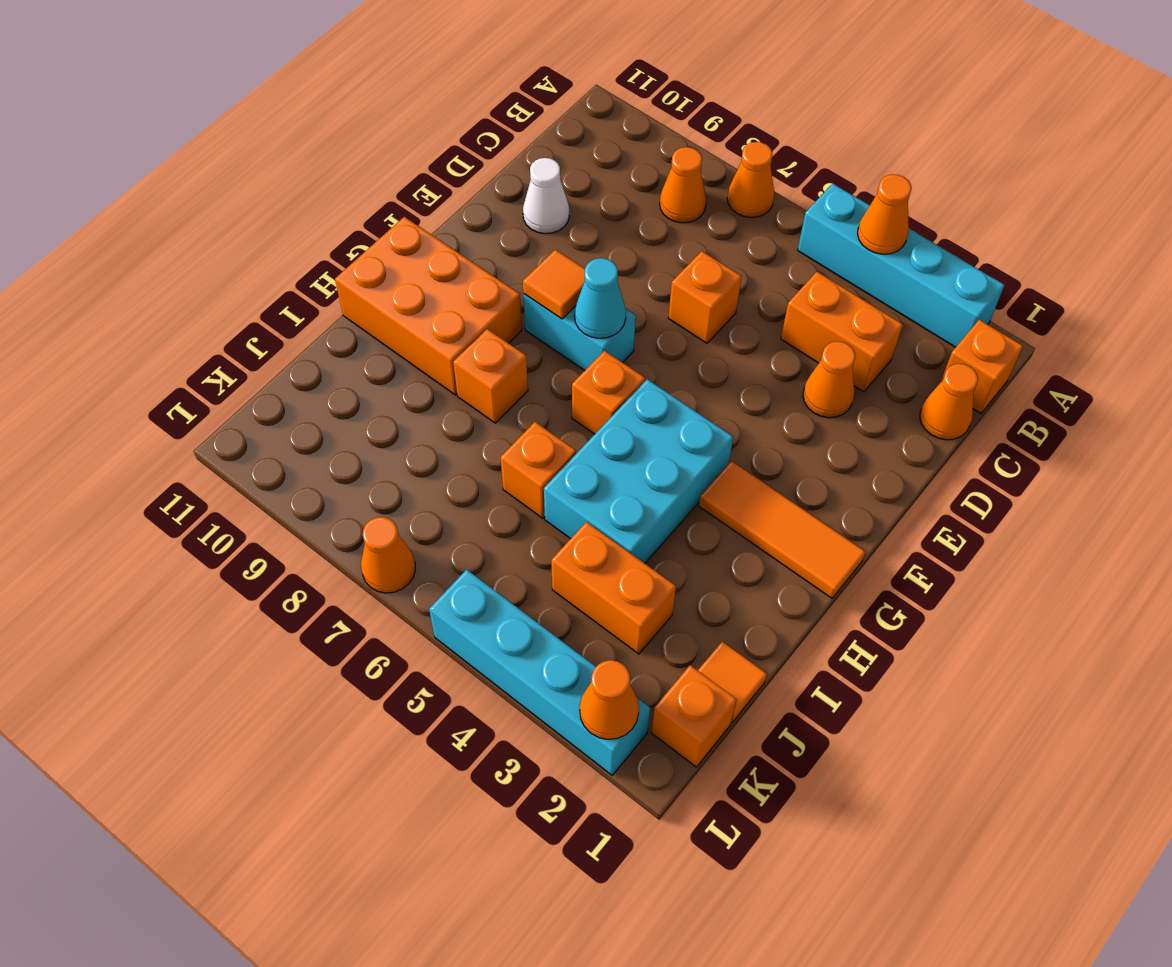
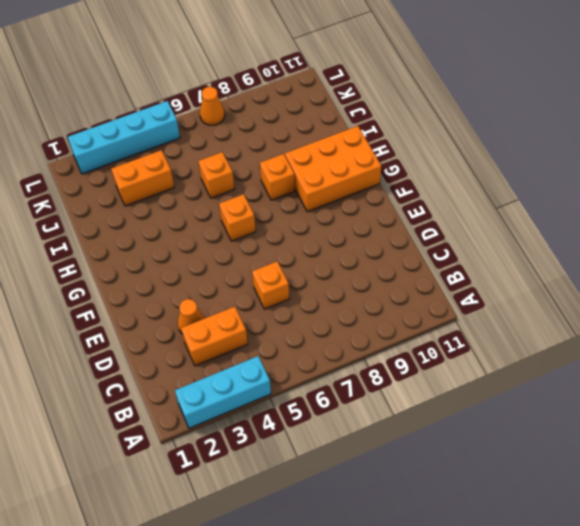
cyan brick A2:A4 level 1 -> cyan brick A2:A5 level 1
none -> orange cone A7 level 1
none -> orange brick B1 level 1
none -> orange cone B8 level 1

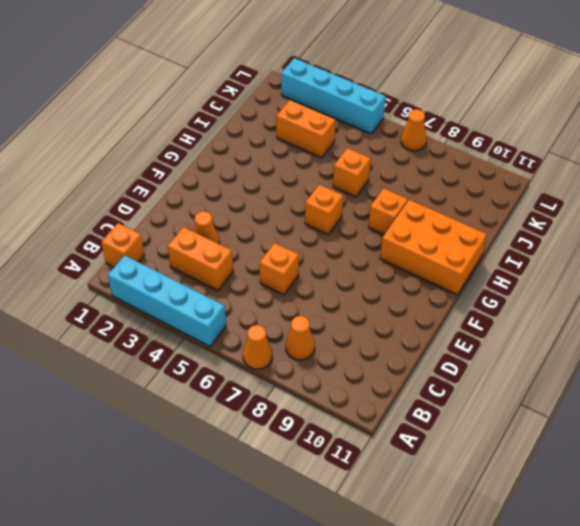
none -> orange cone C1 level 1
none -> white cone D10 level 1
none -> cyan brick F7:F8 level 1

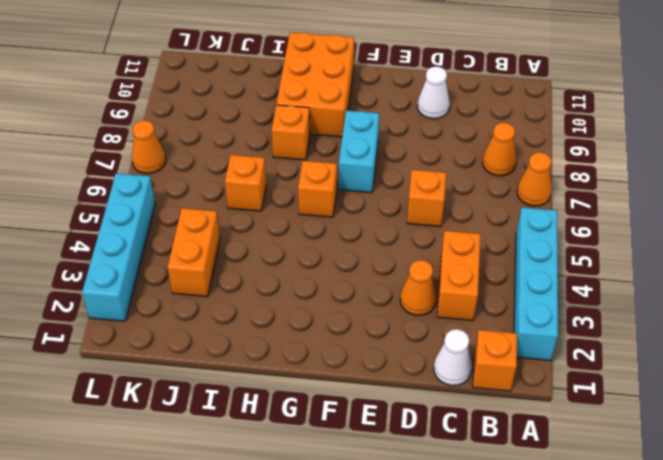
white cone C1 level 1 -> orange cone C1 level 1
none -> orange tile G1:G3 level 1
none -> cyan brick G4:I5 level 1
none -> orange tile J1 level 1

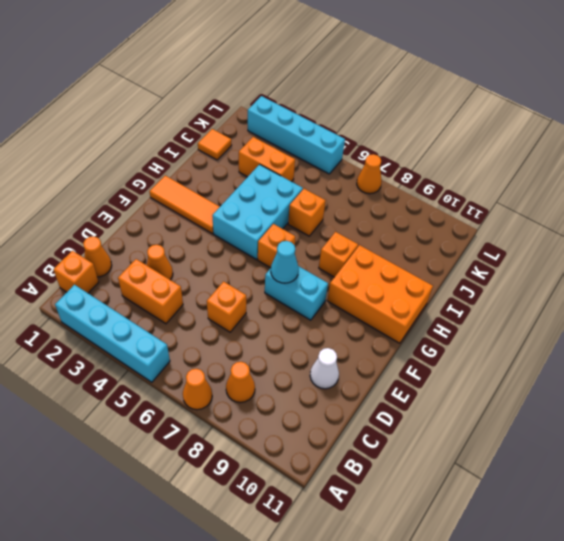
none -> orange brick K1 level 1
none -> orange cone A4 level 2
none -> orange tile F8 level 2

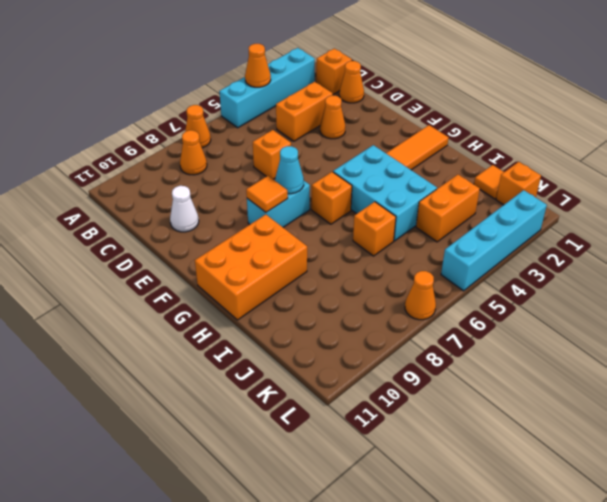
none -> orange brick H8 level 1
none -> orange cone L2 level 2

